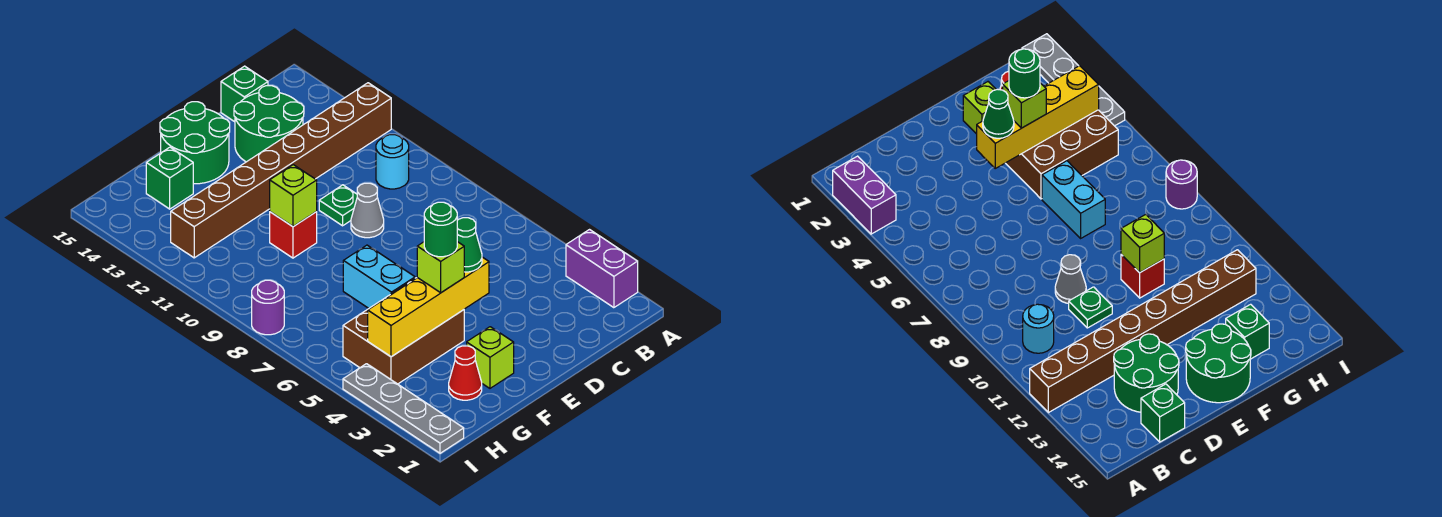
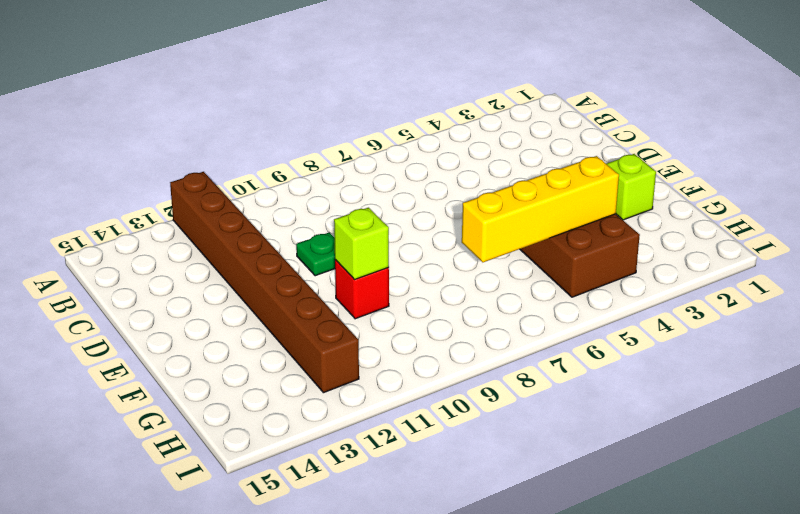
yellow brick G4:G7 level 2 -> yellow brick E4:H4 level 2
none -> purple brick A2:A3 level 1
none -> cyan round brick B10 level 1
none -> green round brick C13:D14 level 1

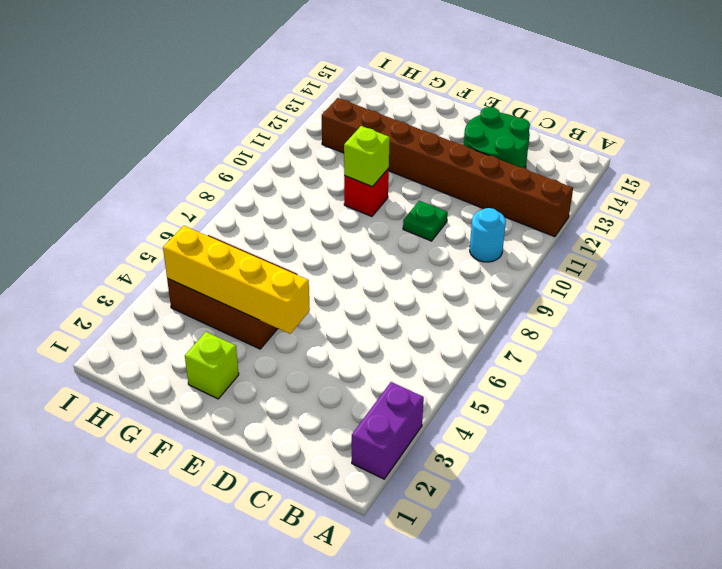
none -> green brick C15 level 1
none -> grey cone D9 level 1
none -> green round brick E14:F15 level 1

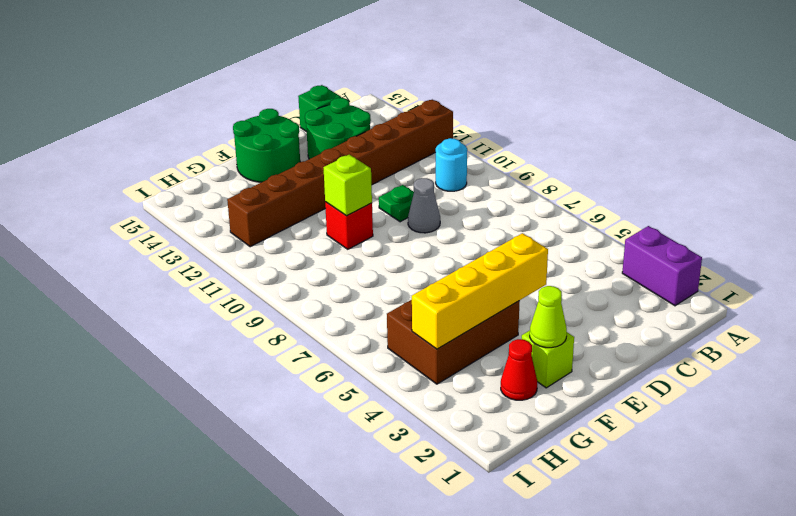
lime cone F2 level 2 -> none
none -> cyan brick F6:F7 level 1
none -> green brick G14 level 1
none -> grey plate I1:I4 level 1

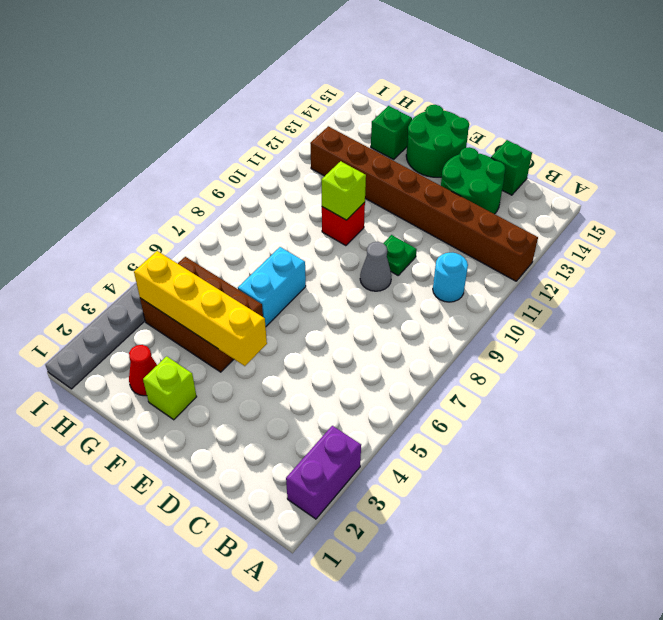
none -> purple round brick I8 level 1
none -> green cone E4 level 3
none -> lime brick F4 level 3

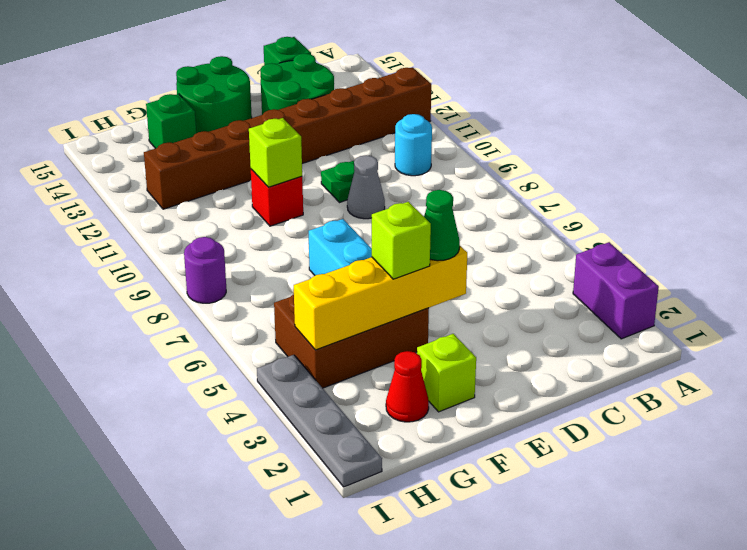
none -> green round brick F4 level 4

